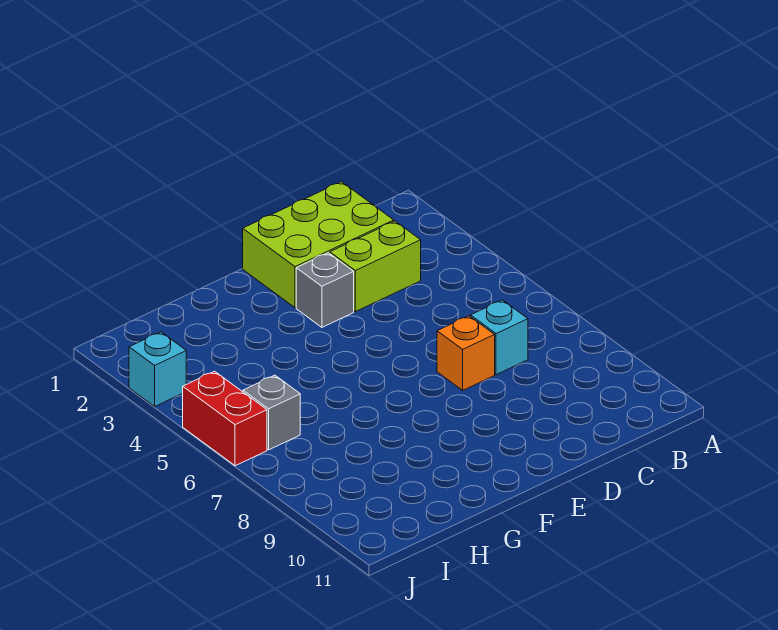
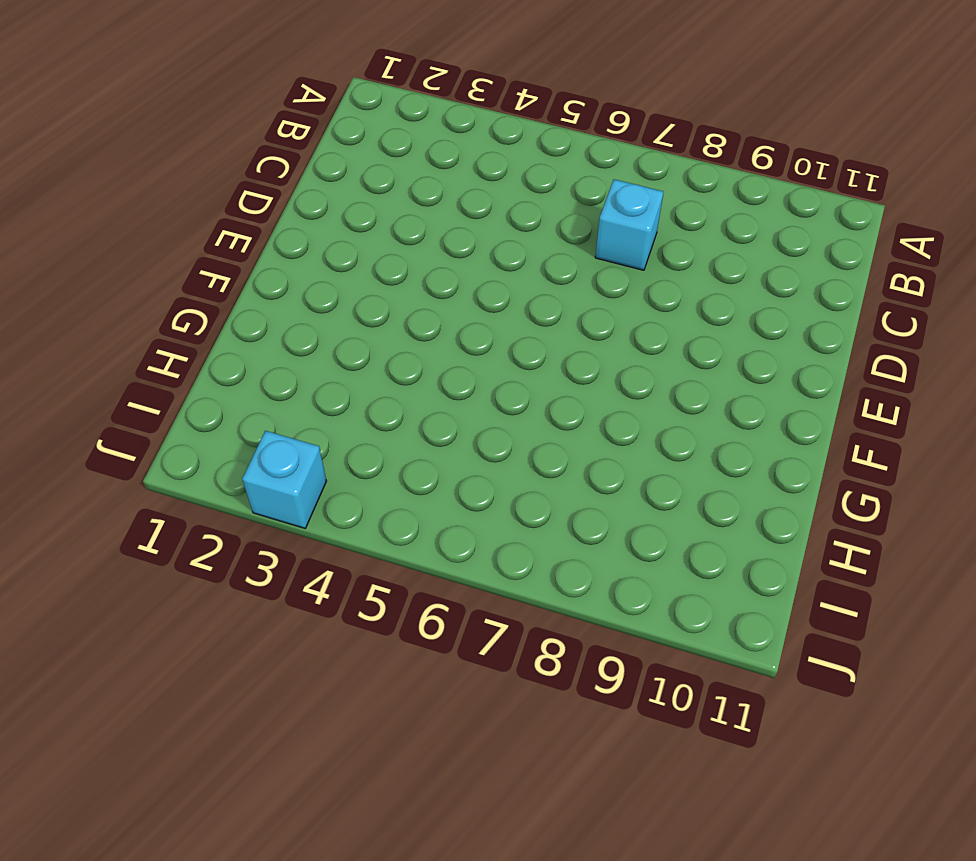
none -> lime brick C1:E2 level 1
none -> lime brick C3:D3 level 1

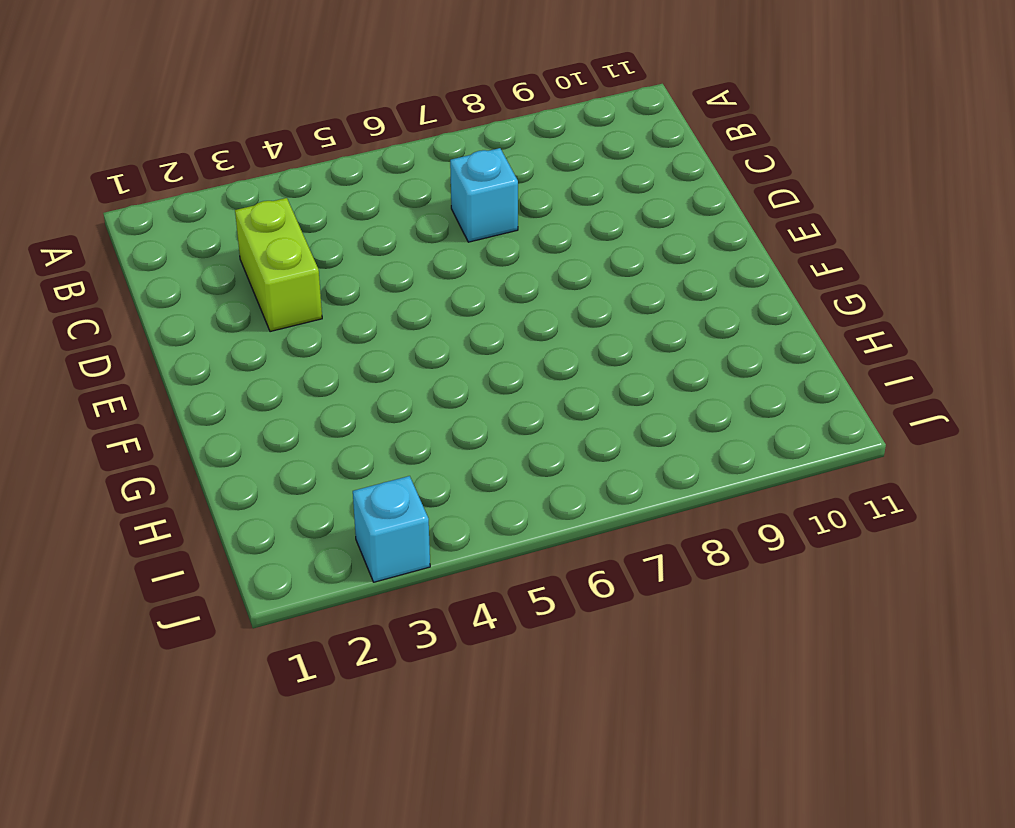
none -> lime brick C1:E2 level 1
none -> orange brick D7 level 1

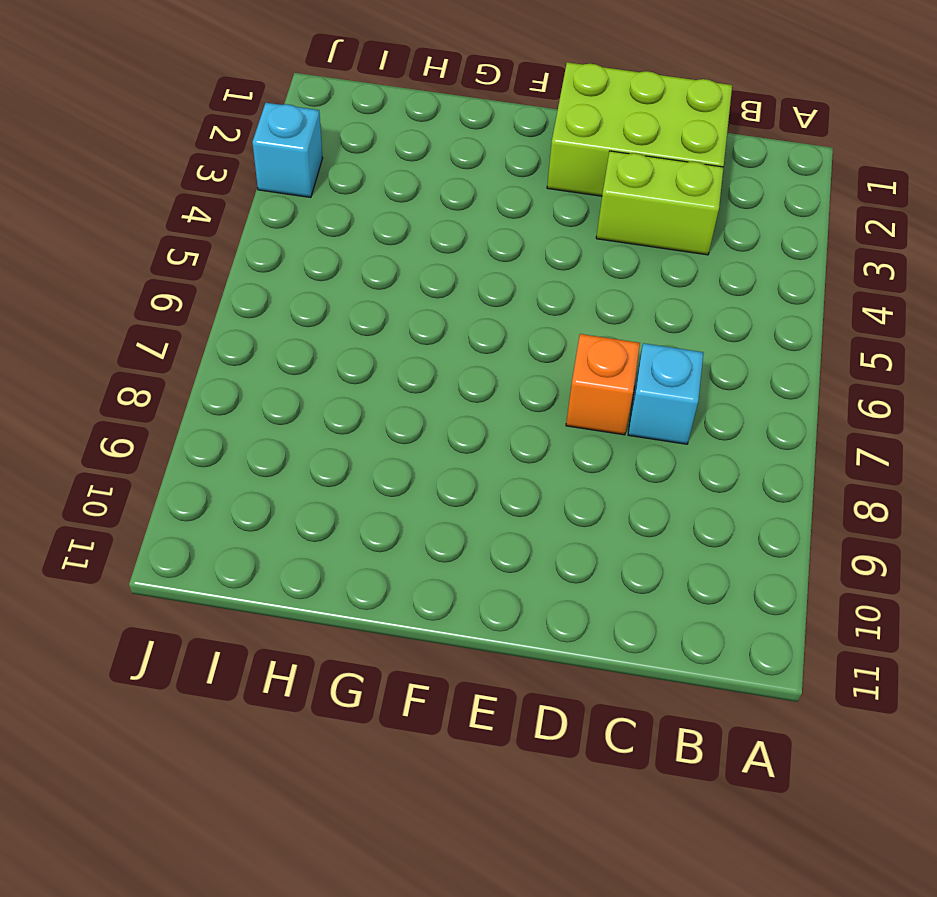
none -> grey brick E3 level 1
none -> grey brick I6 level 1

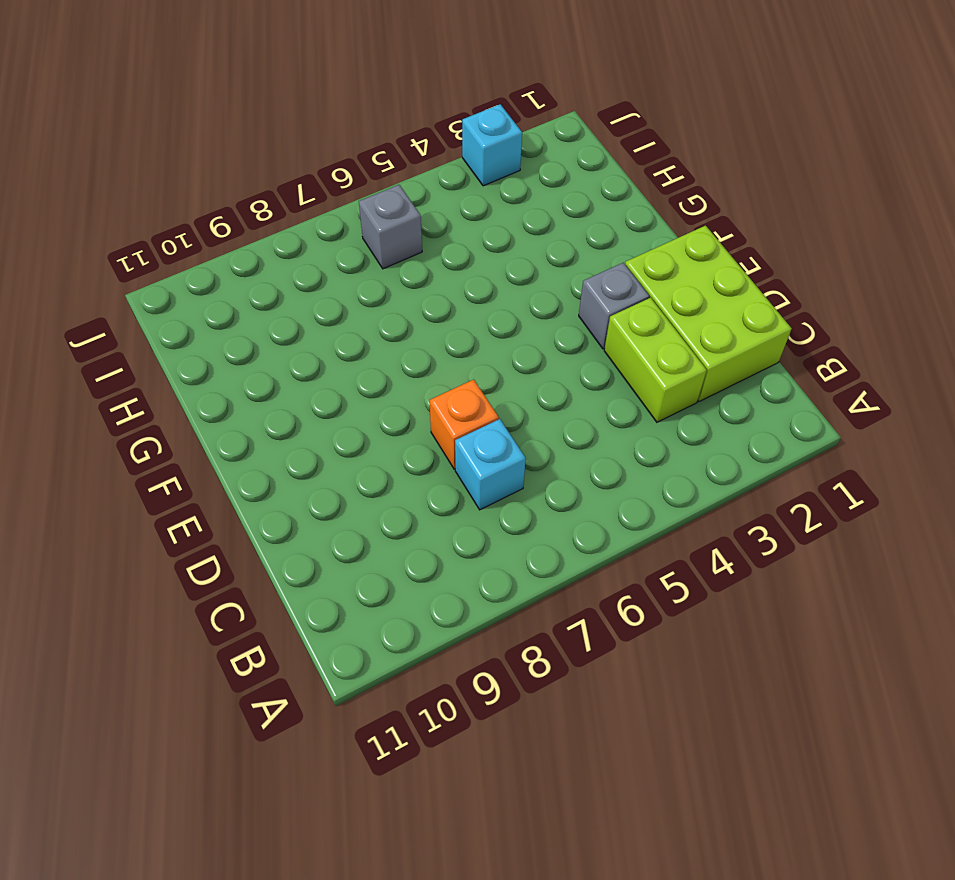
none -> red brick J5:J6 level 1

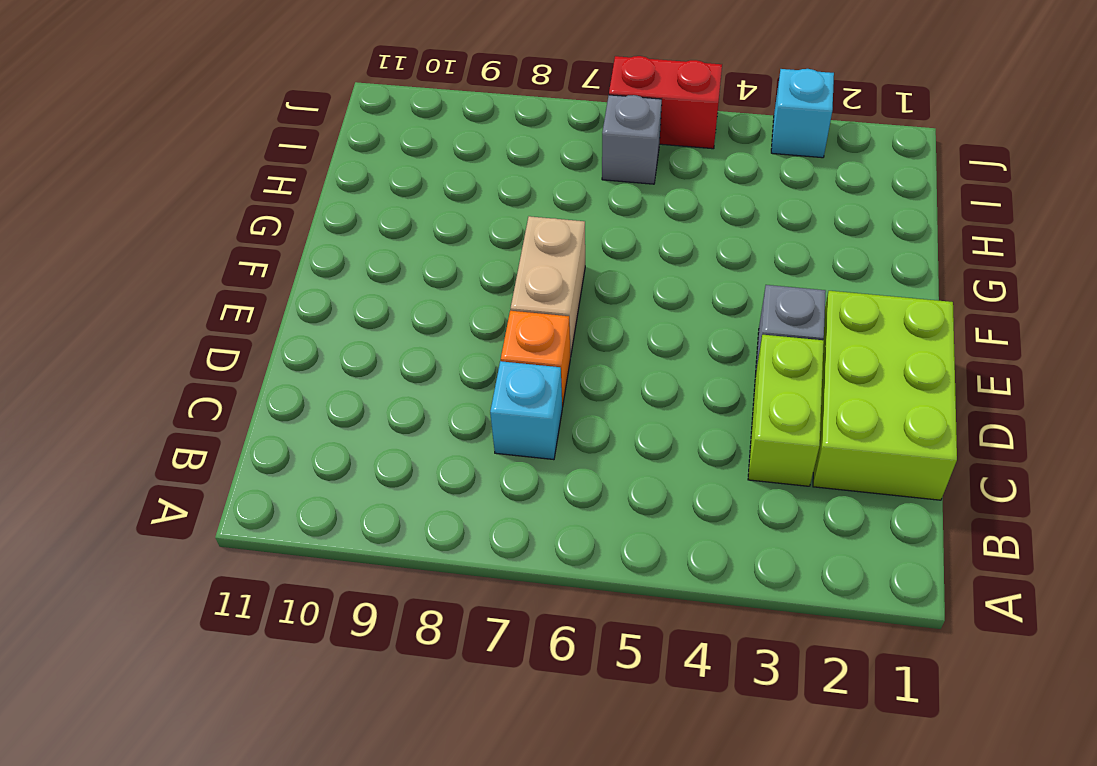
tan brick E7:F7 level 1 -> none

